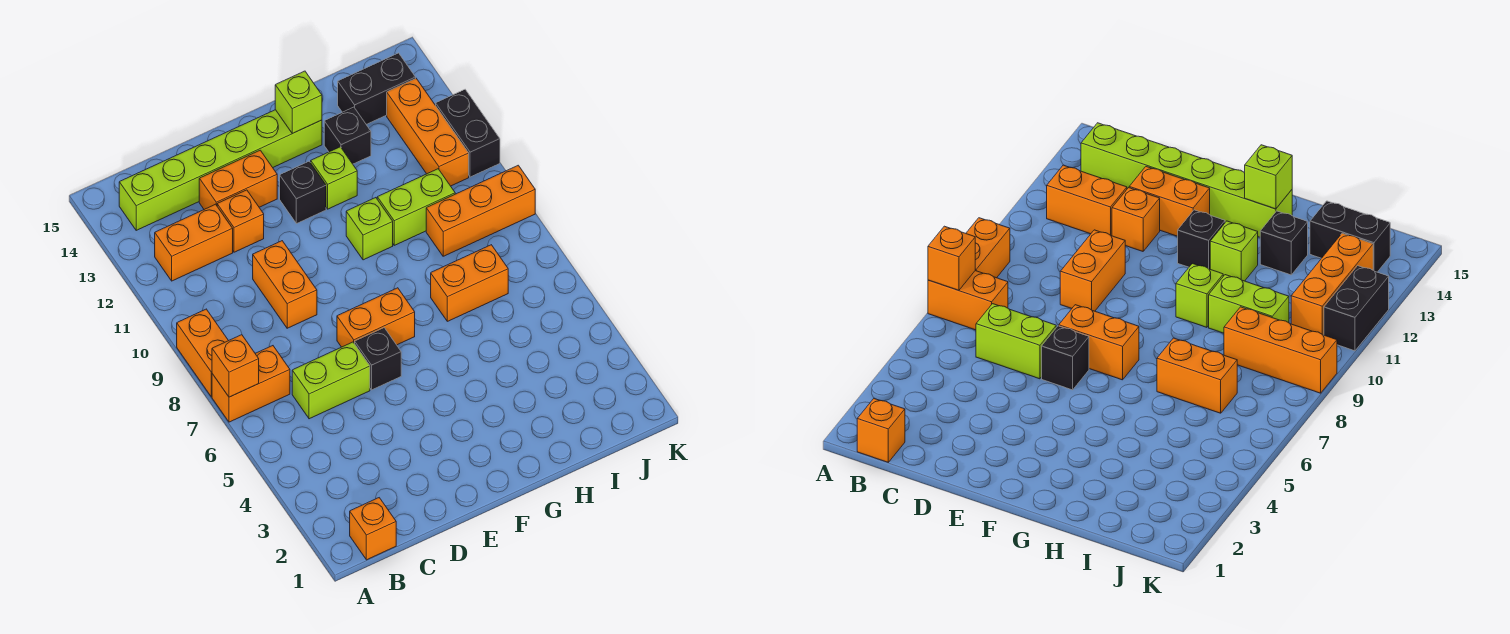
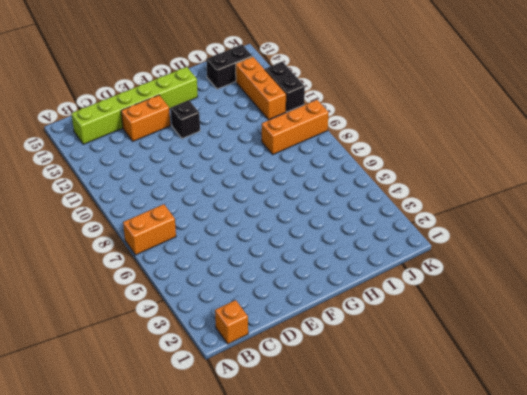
none -> orange brick A8:A9 level 1
none -> orange brick B12:C12 level 1
none -> lime brick C6:D6 level 1

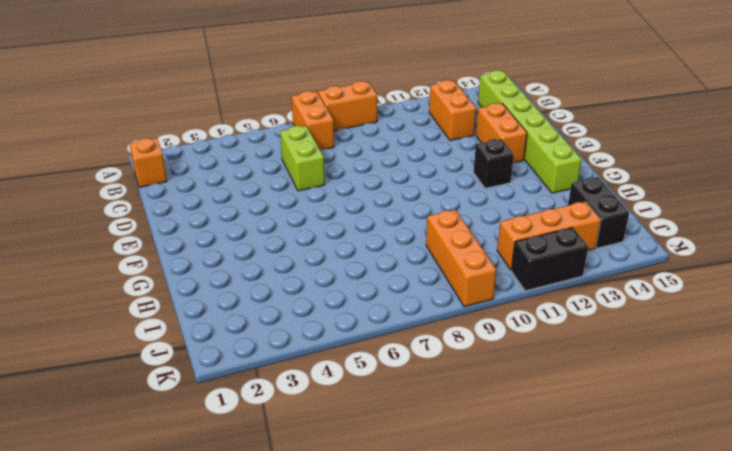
none -> orange brick D9:D10 level 1
none -> orange brick D12 level 1
none -> black brick E6 level 1

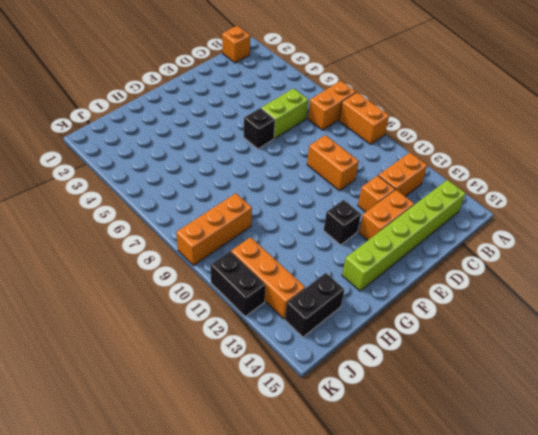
none -> orange brick E7:F7 level 1
none -> lime brick G10 level 1
none -> lime brick G12 level 1

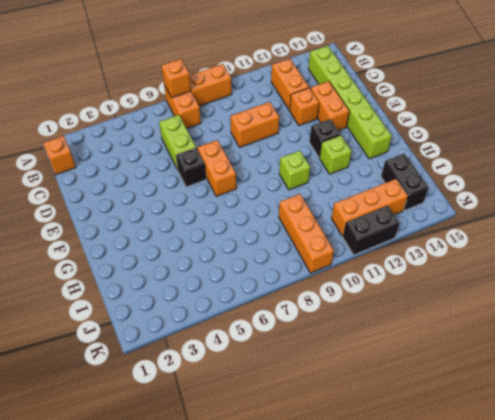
none -> orange brick H7:I7 level 1
none -> lime brick H10:I10 level 1
none -> black brick H13 level 1

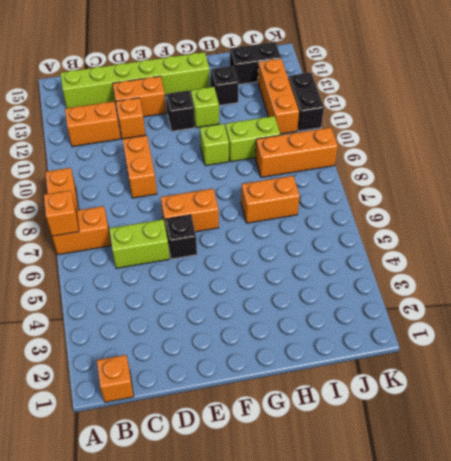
none -> lime brick G14 level 2

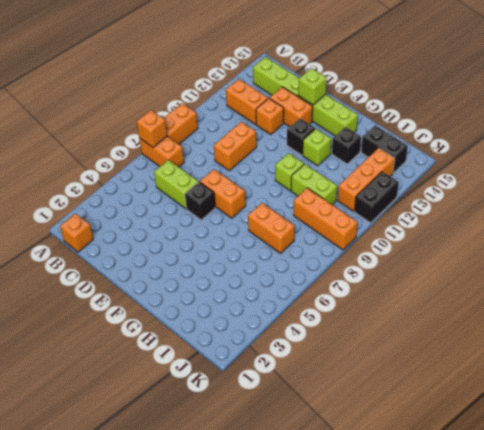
lime brick E14 level 2 -> lime brick G14 level 2

